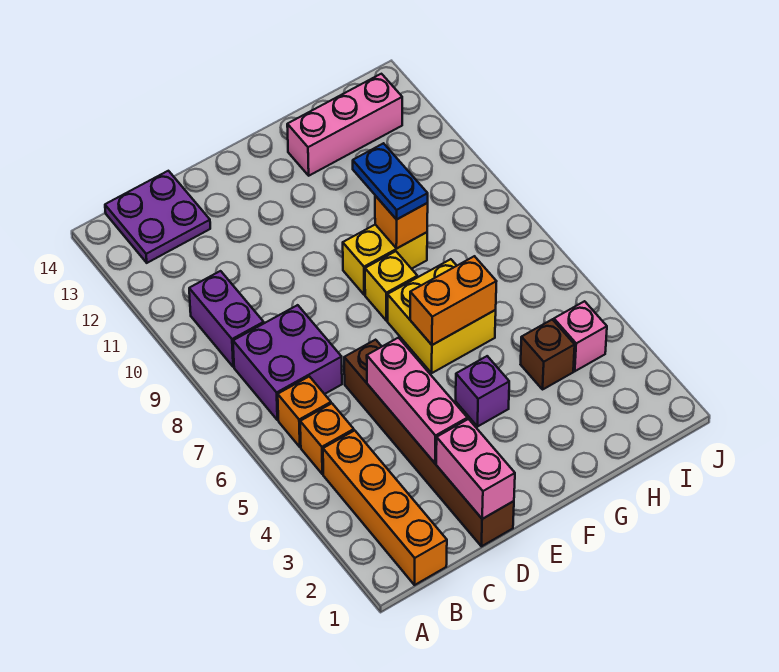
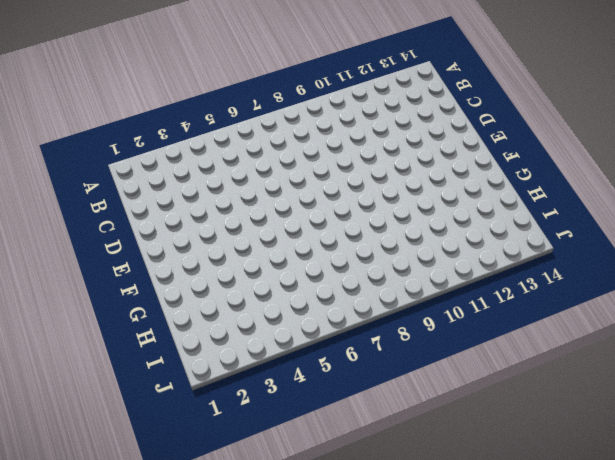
none -> orange brick B1:B4 level 1
none -> orange brick B5 level 1
none -> orange brick B6 level 1

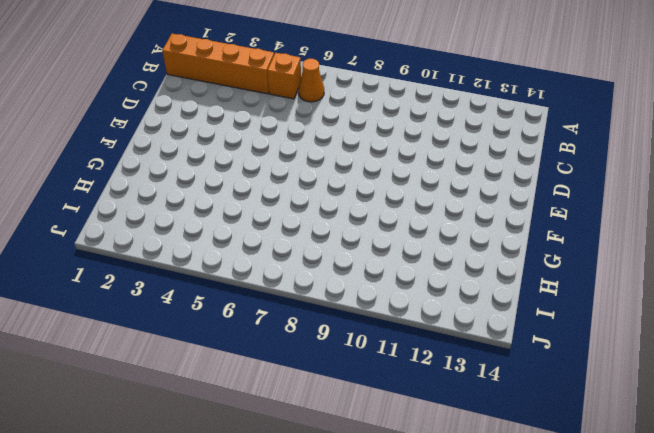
orange cone B6 level 1 -> orange brick B6 level 1
none -> purple brick B7:C8 level 1
none -> purple brick B9:B10 level 1
none -> purple plate B13:C14 level 1

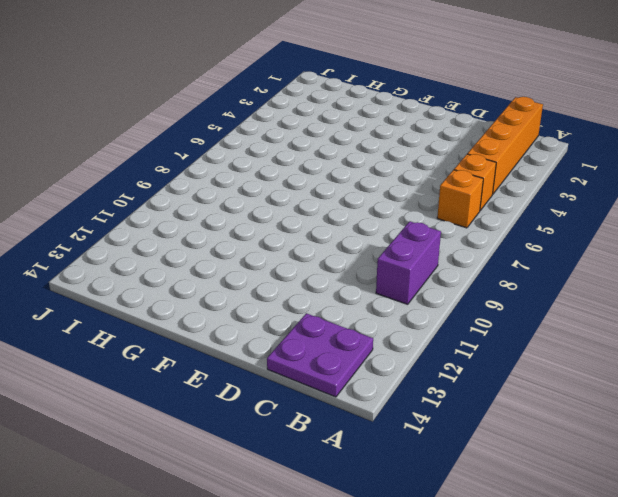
none -> purple brick B7:C8 level 1
none -> brown brick D1:D6 level 1
none -> purple brick F4 level 1

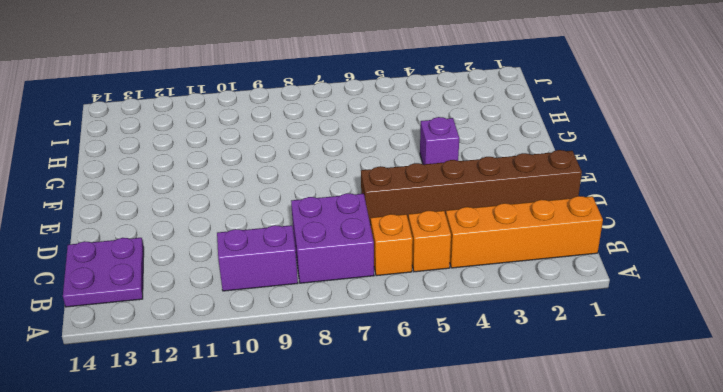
none -> yellow brick F6:G7 level 1
none -> yellow brick F8 level 1
none -> yellow brick F9:G9 level 1

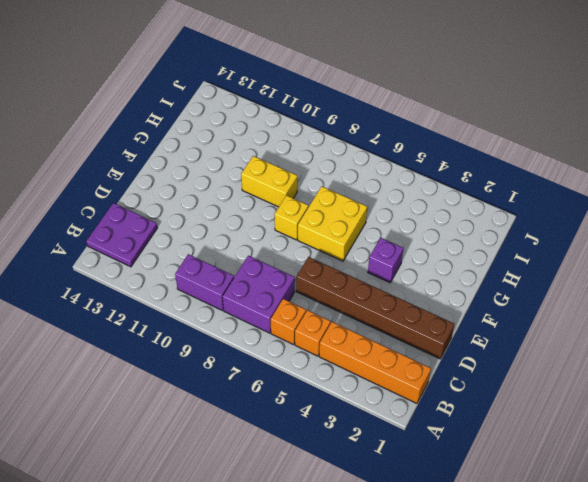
yellow brick G9:G10 level 1 -> yellow brick F9:G9 level 1
none -> pink brick G13:I13 level 1
none -> brown brick H4 level 1
none -> pink brick I4 level 1

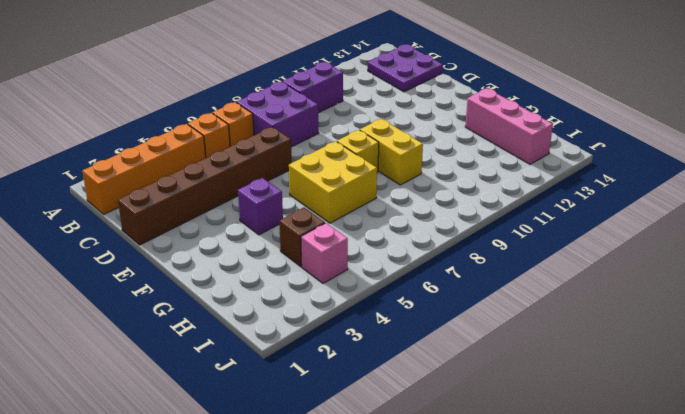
none -> pink brick D1:D2 level 2
none -> pink brick D3:D5 level 2
none -> orange brick F6:G6 level 2

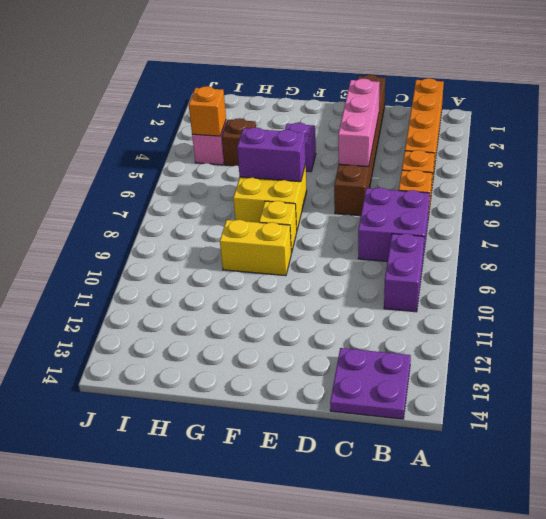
purple brick F6:G6 level 2 -> orange brick F6:G6 level 2
orange brick I4 level 2 -> orange brick G9 level 2
none -> pink brick G13:I13 level 1
none -> pink brick D1:D2 level 2
none -> blue plate G9:G10 level 3

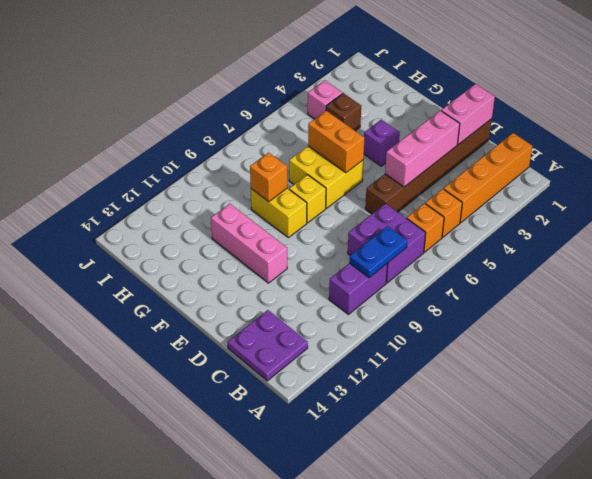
blue plate B8:B9 level 2 -> blue plate G9:G10 level 3
pink brick E11:G11 level 1 -> pink brick G13:I13 level 1

